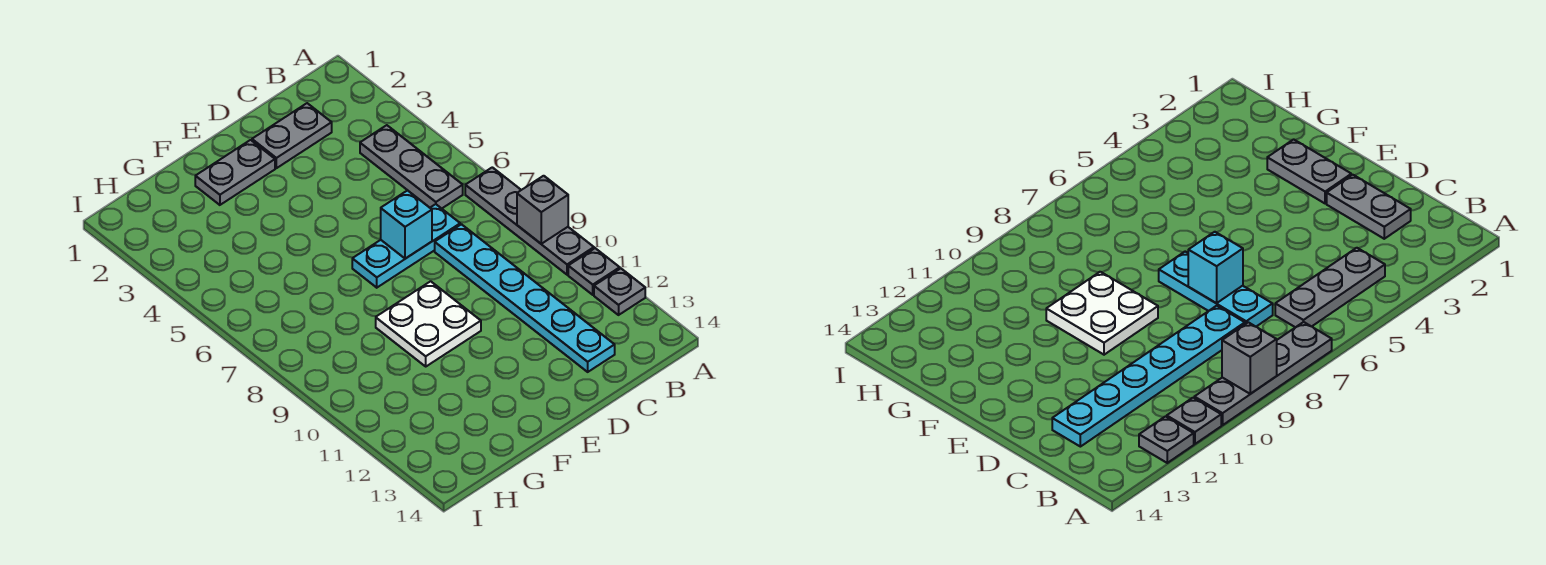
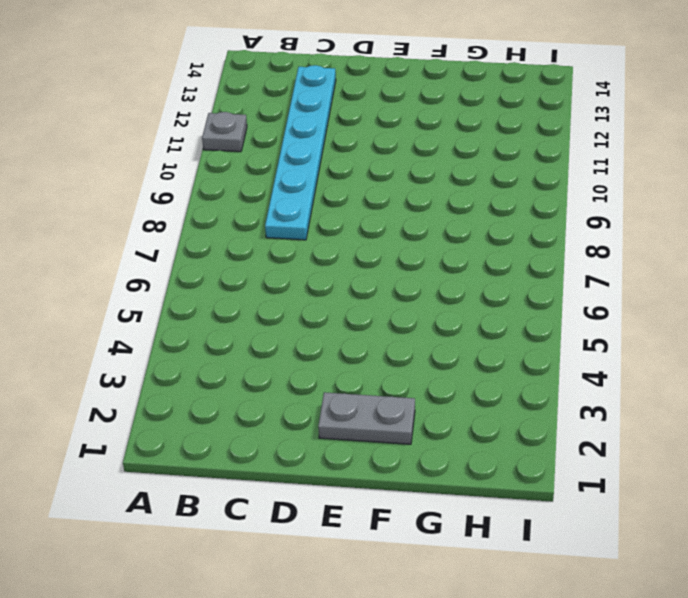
none -> grey plate A7:A10 level 1
none -> grey plate A12 level 1

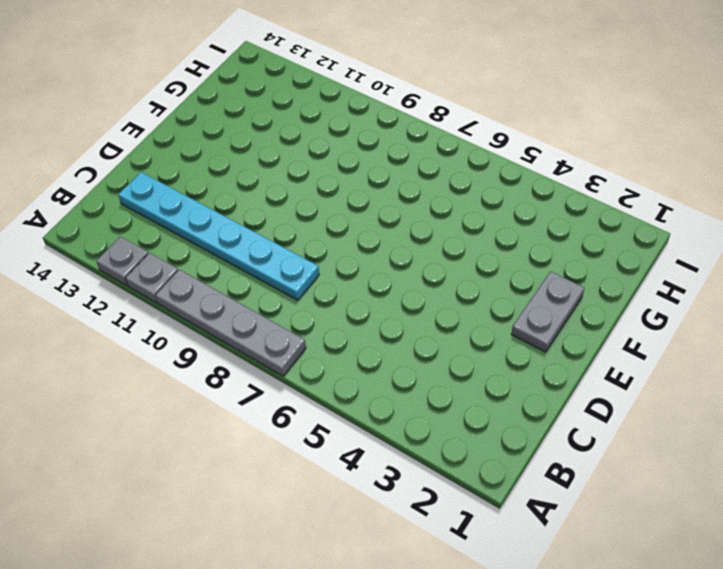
none -> grey plate B4:B6 level 1
none -> grey plate C2:D2 level 1

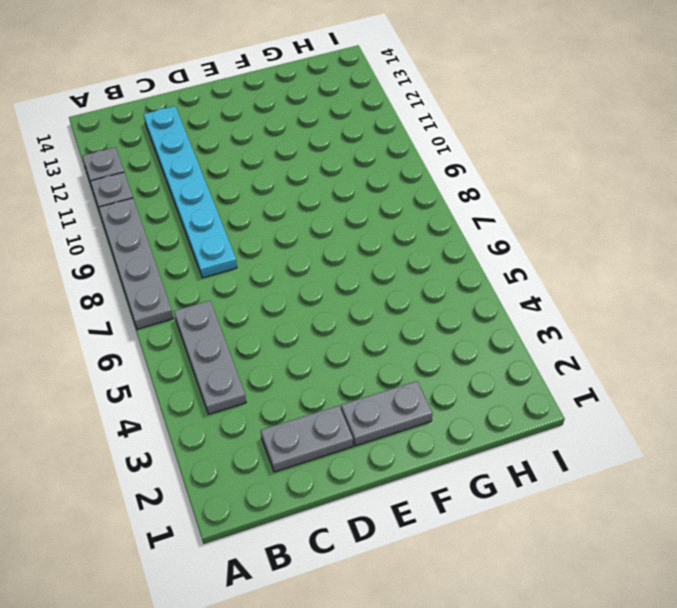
none -> cyan plate C7:E7 level 1
none -> white plate E9:F10 level 1

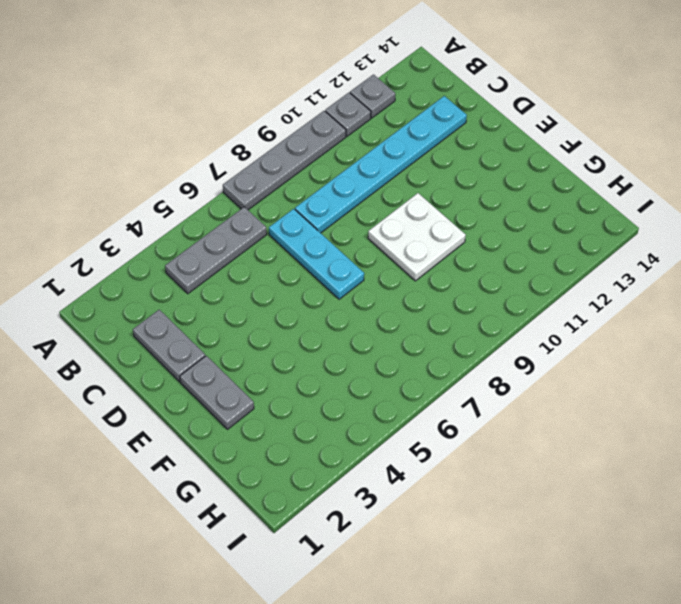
none -> grey brick A9 level 2
none -> cyan brick D7 level 2

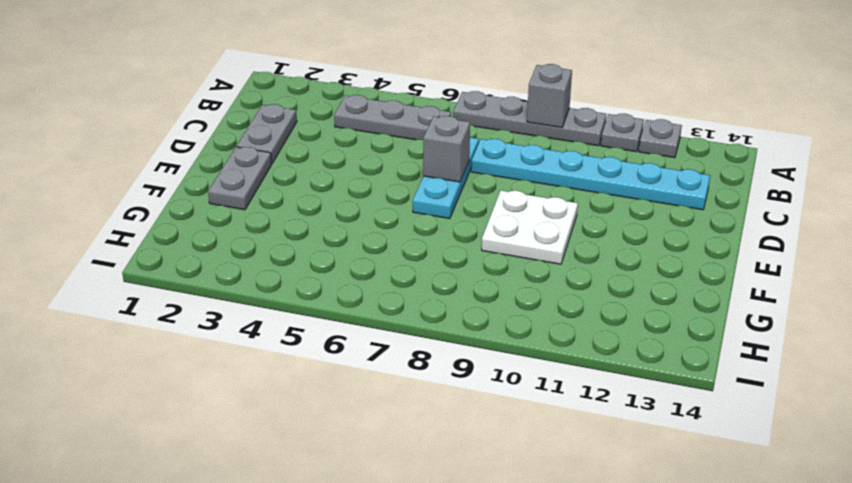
grey brick D7 level 2 -> cyan brick D7 level 2

